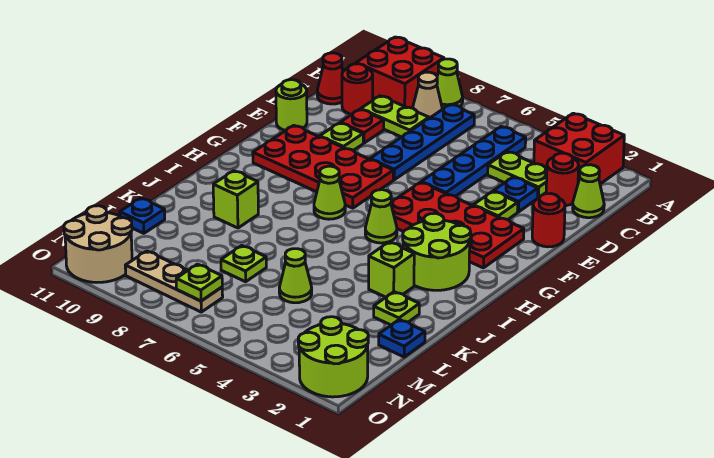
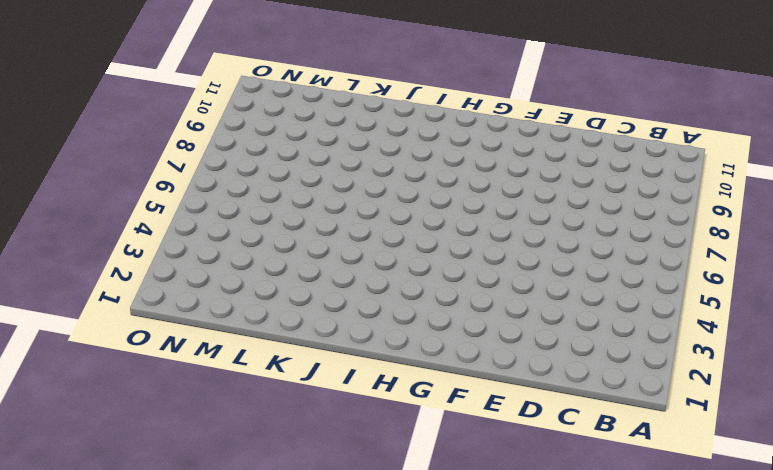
none -> red brick A2:B3 level 1
none -> lime cone A8 level 1
none -> red brick A9:B10 level 1
none -> blue plate B5:E5 level 1

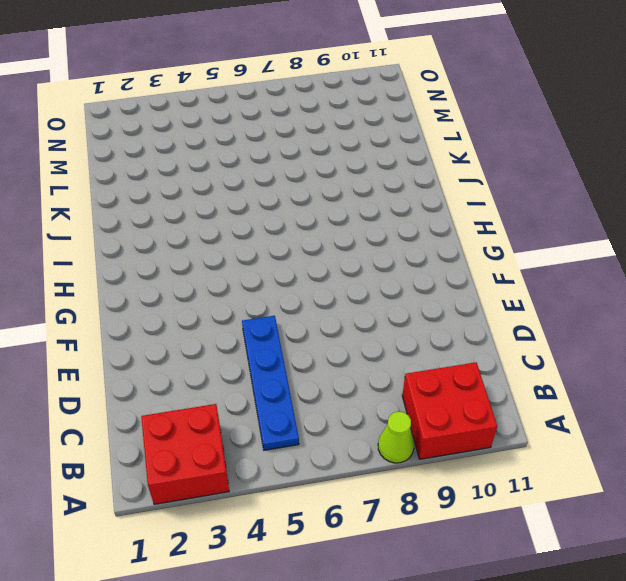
none -> blue plate B7:E7 level 1
none -> tan cone B8 level 1
none -> lime cone C1 level 1
none -> red round brick C2 level 1

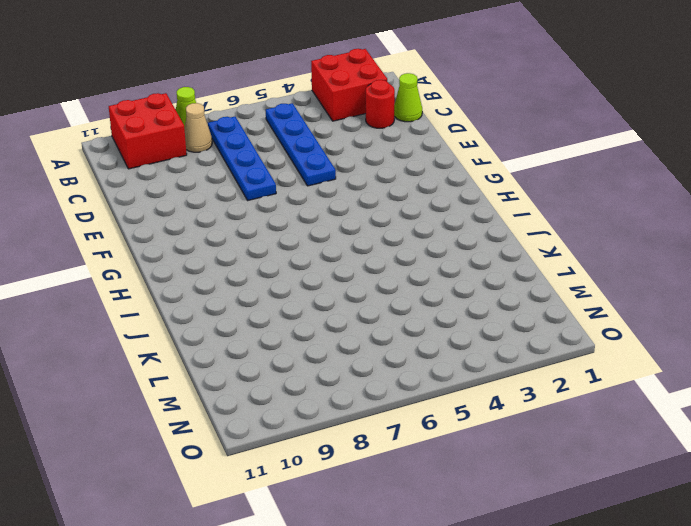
none -> lime plate C3:C4 level 1
none -> lime plate C8:C9 level 1
none -> red round brick C10 level 1
none -> red cone C11 level 1

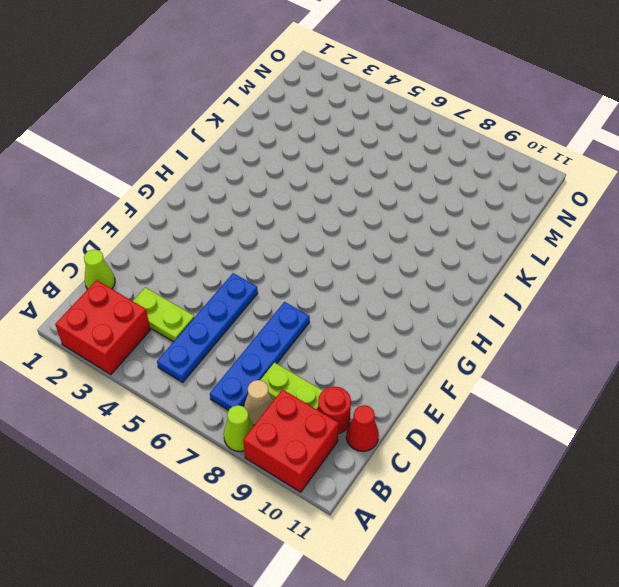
none -> red round brick C2 level 1
none -> blue plate D3 level 1
none -> red plate D9 level 1
none -> red round brick E1 level 1

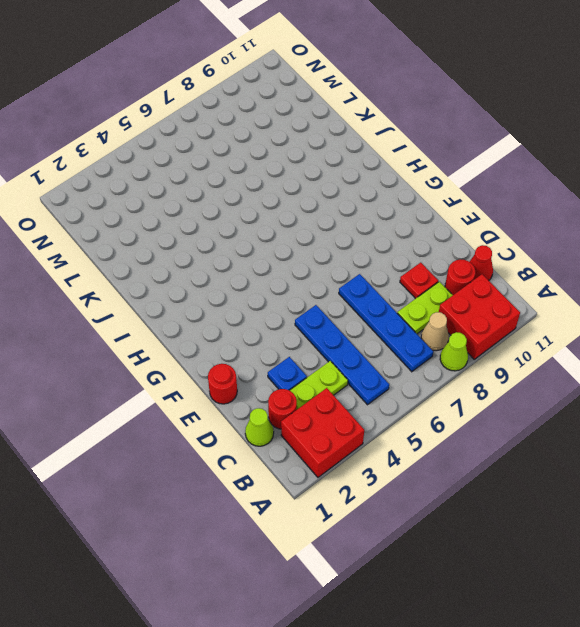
none -> lime plate E3 level 1
none -> lime plate E9 level 1
none -> lime round brick E11 level 1
none -> red plate F2:G5 level 1

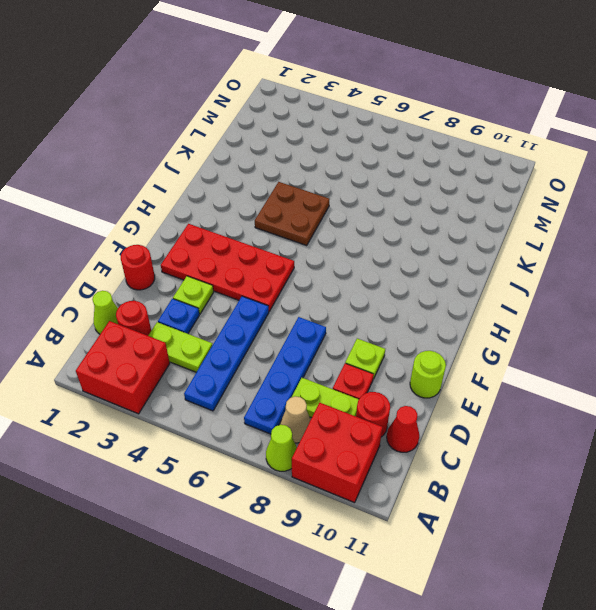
brown plate I4:J5 level 1 -> none
none -> red plate F7:G10 level 1
none -> lime round brick H2:I3 level 1
none -> lime cone H5 level 1
none -> lime cone H7 level 1

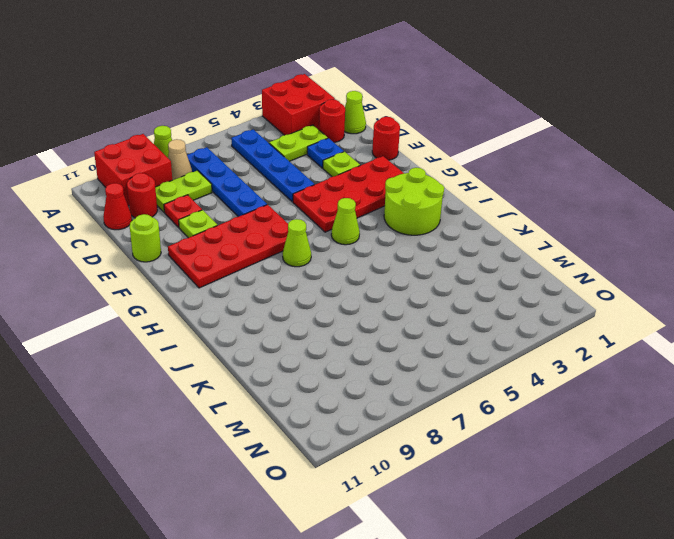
none -> lime brick J3 level 1
none -> lime brick J9 level 1
none -> lime plate K2 level 1
none -> blue plate L1 level 1

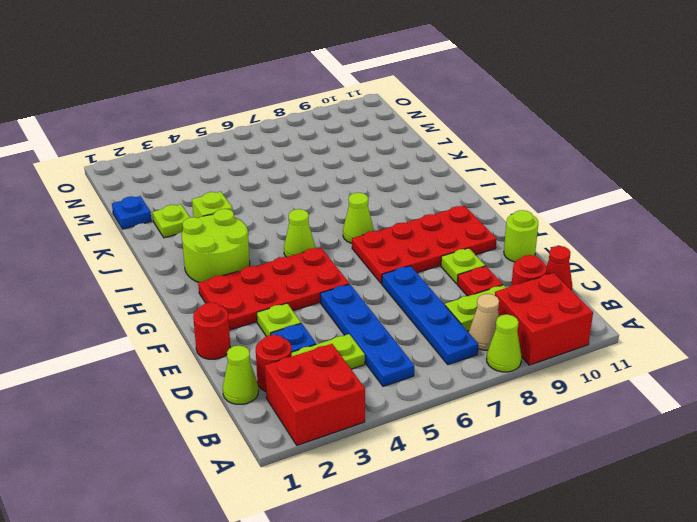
none -> lime brick J9 level 1
none -> lime cone L5 level 1
none -> lime plate L7 level 1
none -> blue plate L11 level 1

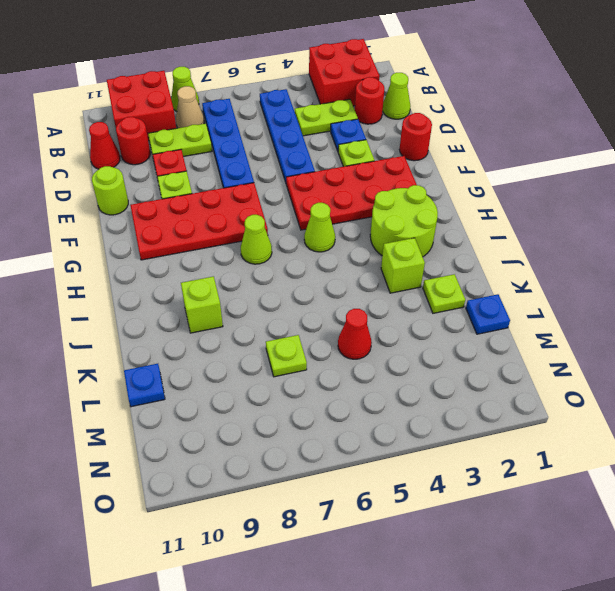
red cone L5 level 1 -> lime cone L5 level 1
none -> lime round brick N1:O2 level 1
none -> tan plate N7:N9 level 1
none -> tan round brick N10:O11 level 1
none -> lime plate N7 level 2

